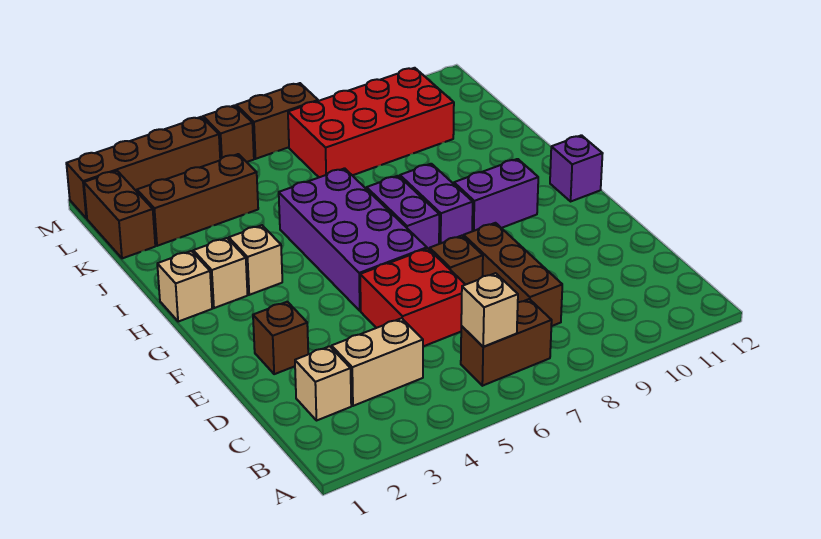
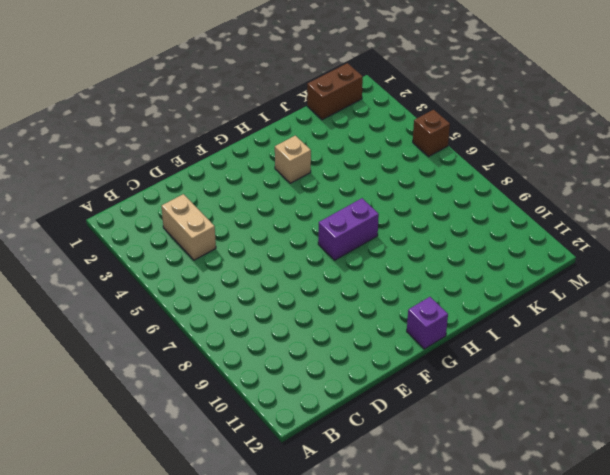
none -> brown brick B6:B7 level 1
none -> tan brick C2 level 1
none -> brown brick C8:E8 level 1

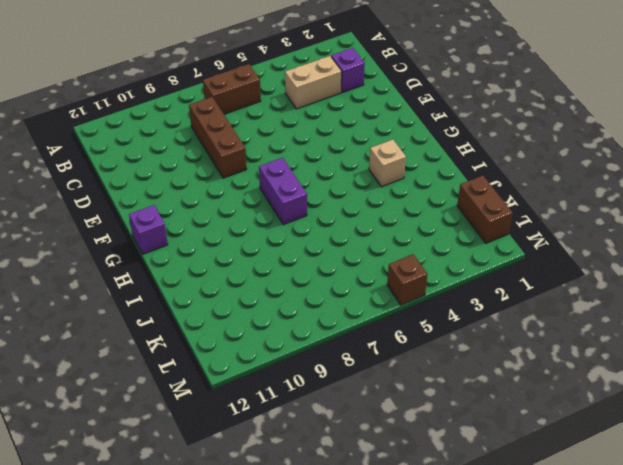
purple brick C2 level 1 -> tan brick C2 level 1
none -> red brick D5:E6 level 1
none -> brown brick E2 level 1
none -> brown brick E7 level 1

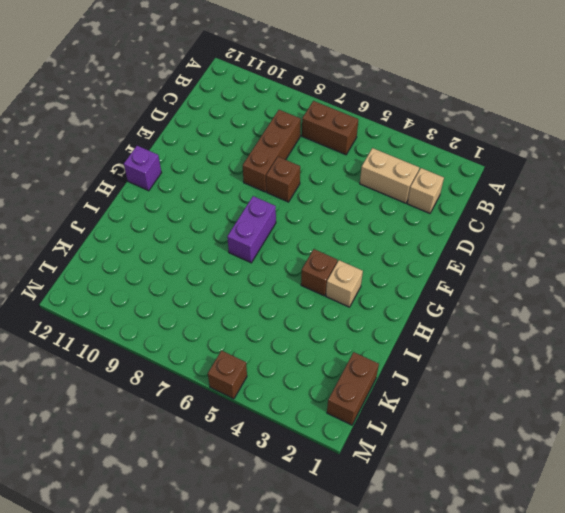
brown brick H4 level 1 -> brown brick E2 level 1
none -> red brick D5:E6 level 1
none -> purple brick F5:I6 level 1
none -> purple brick G8:H8 level 1

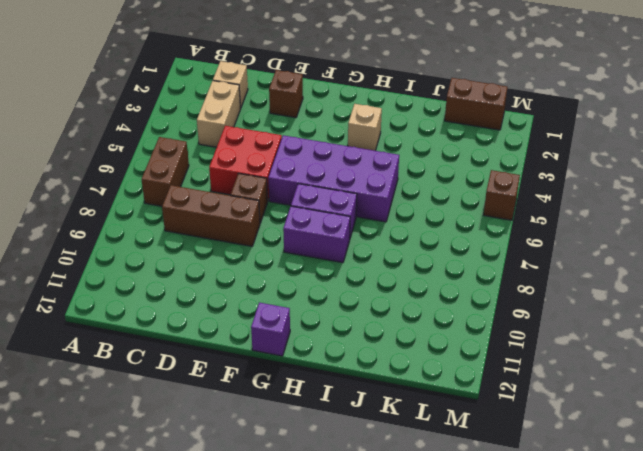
none -> purple brick G9:G10 level 1
none -> tan brick H1 level 1
none -> tan brick H2 level 1

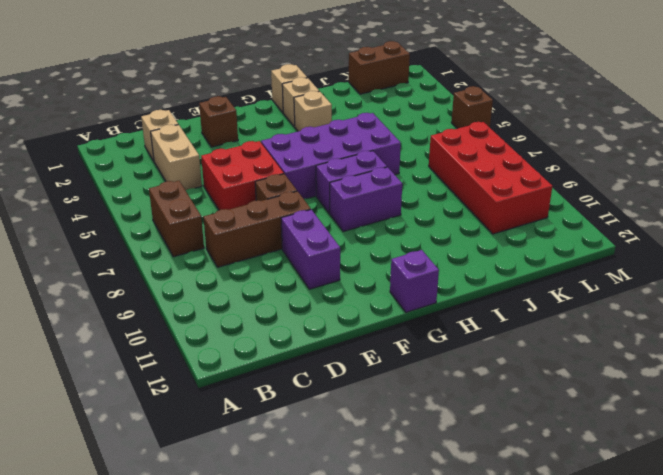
purple brick E9:E10 level 1 -> purple brick G9:G10 level 1
none -> brown brick K2:K4 level 1
none -> brown brick M1:M4 level 1
none -> brown brick M6:M7 level 1

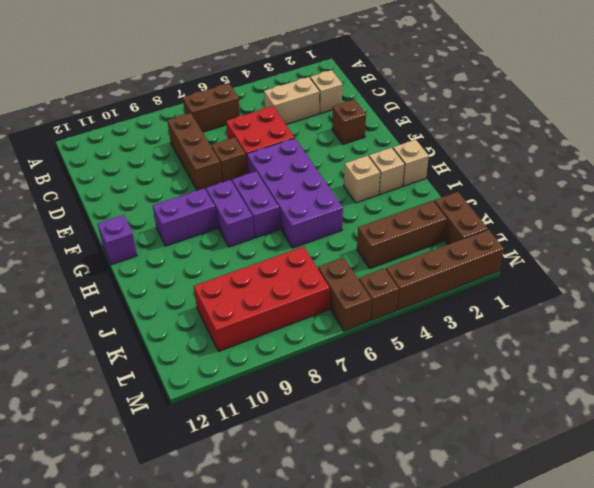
brown brick L6:M6 level 1 -> brown brick M6:M7 level 1
none -> tan brick B6 level 2

